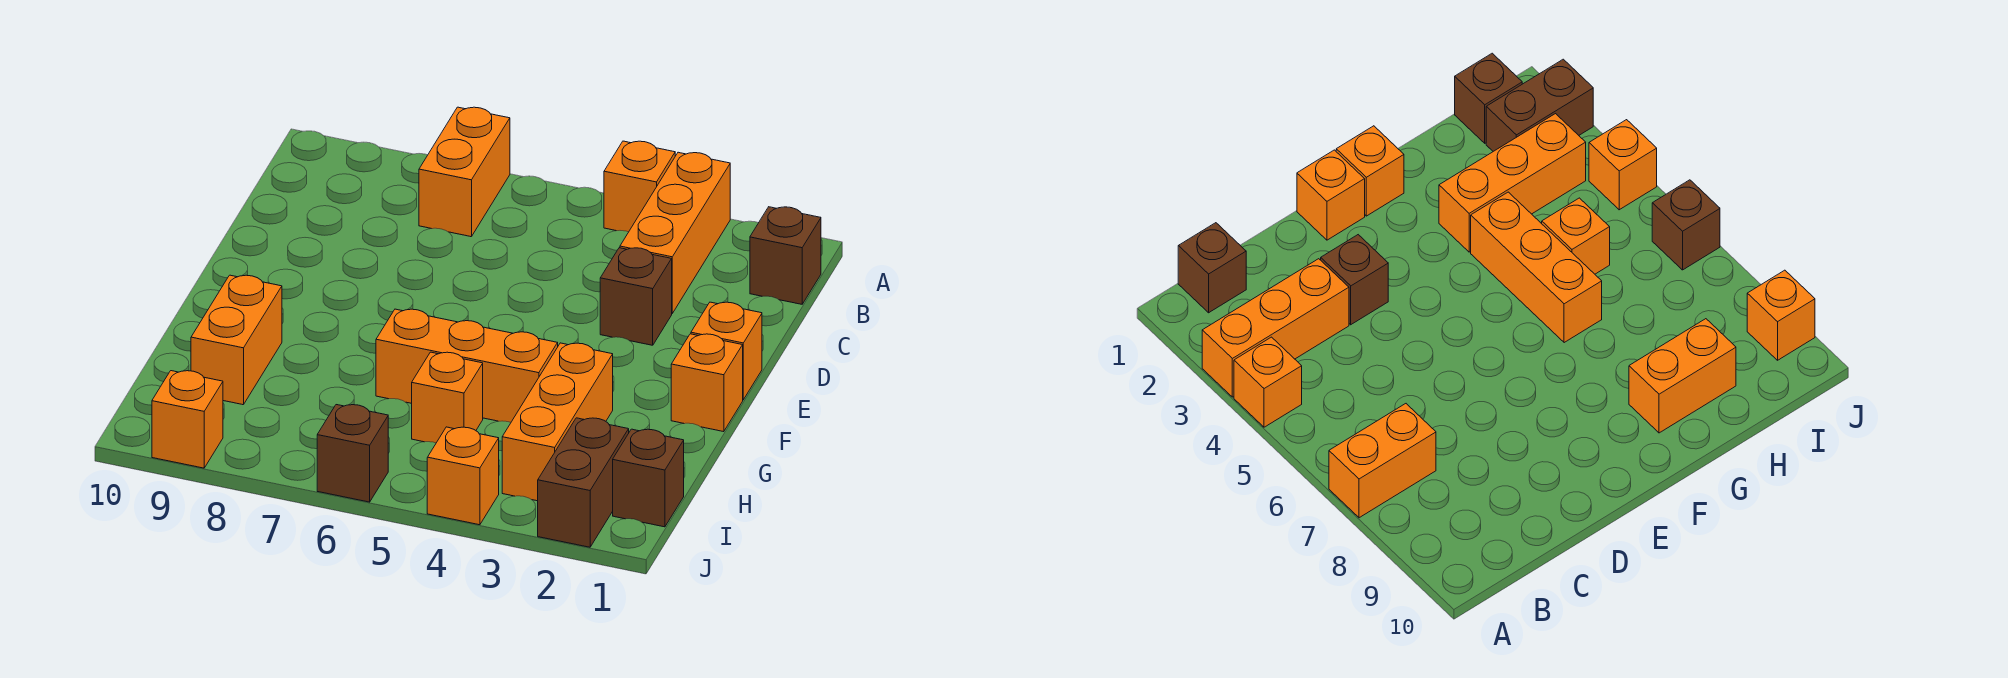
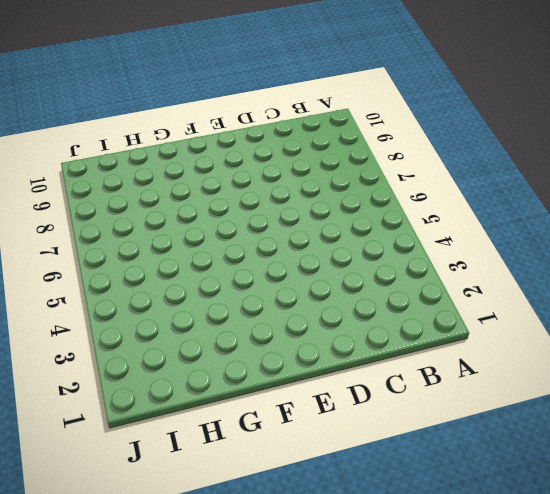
none -> orange brick A3:C3 level 1
none -> orange brick A4 level 1
none -> orange brick A7:B7 level 1

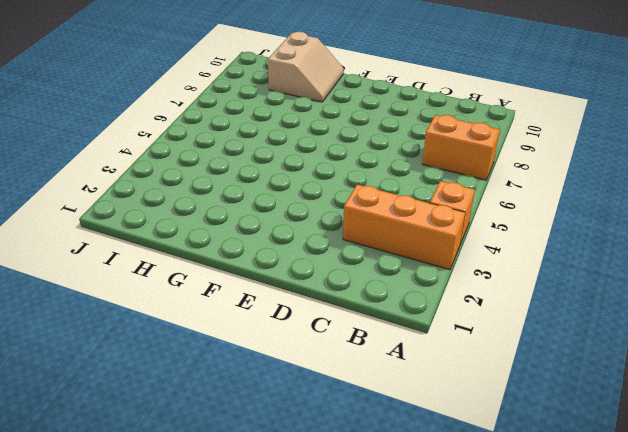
tan slope G9:H10 level 1 top H -> orange brick G9:H9 level 1
none -> brown brick B1 level 1
none -> brown brick D3 level 1
none -> orange brick E1 level 1

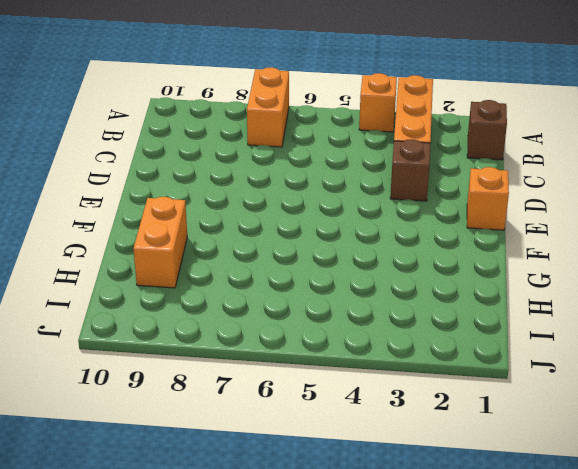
none -> orange brick F1 level 1
none -> orange brick G3:I3 level 1
none -> orange brick G4:G6 level 1

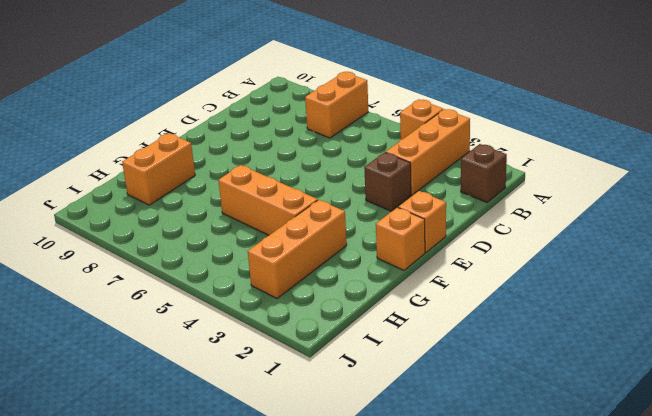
none -> orange brick H5 level 1
none -> brown brick I1 level 1
none -> brown brick I2:J2 level 1

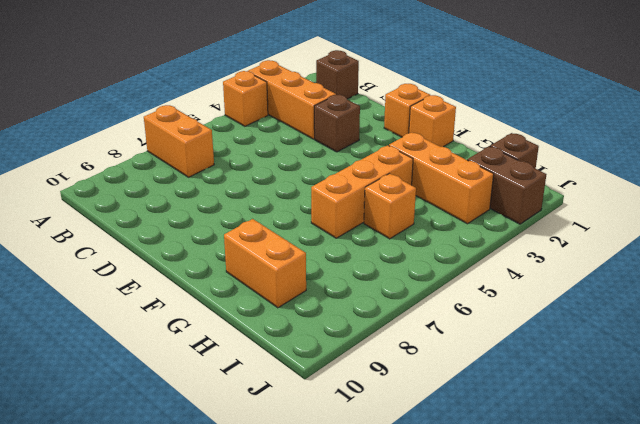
none -> orange brick J4 level 1
none -> brown brick J6 level 1
none -> orange brick J9 level 1

